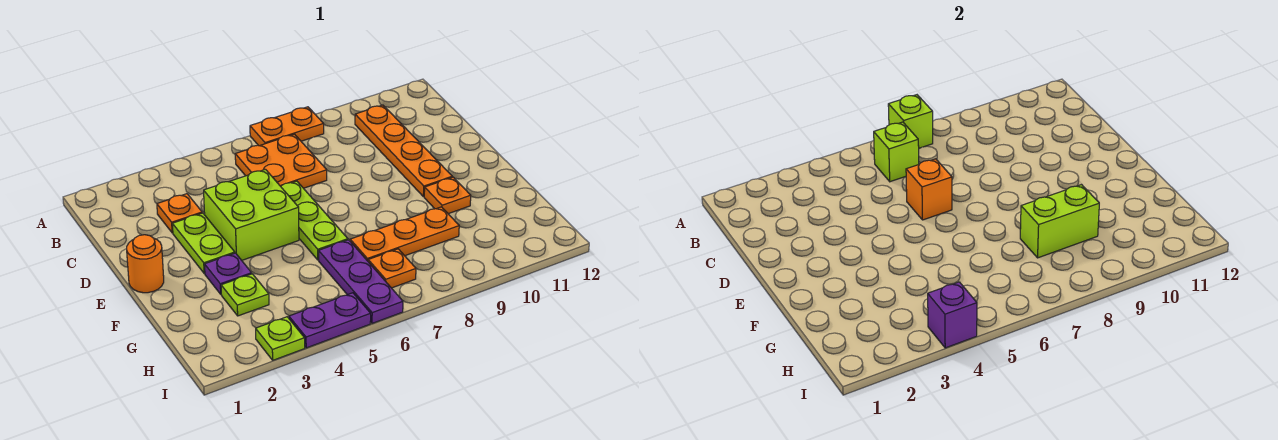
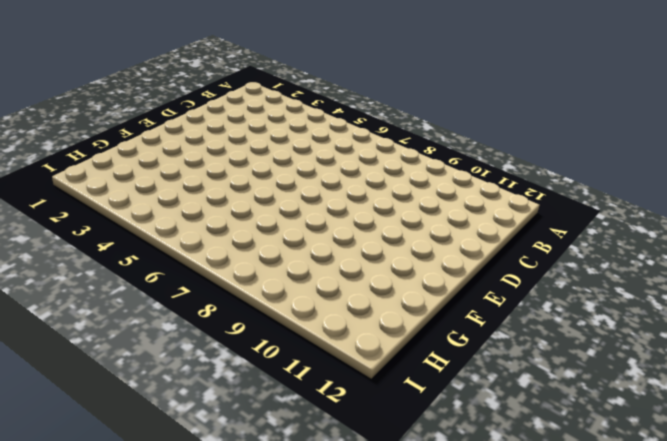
none -> orange plate A7:A8 level 1
none -> orange plate B6:C7 level 1
none -> orange plate B10:E10 level 1

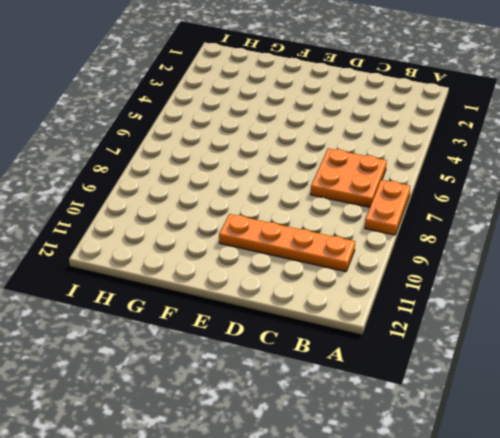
none -> orange plate C3 level 1
none -> lime plate D3:E3 level 1
none -> lime brick D4:E5 level 1

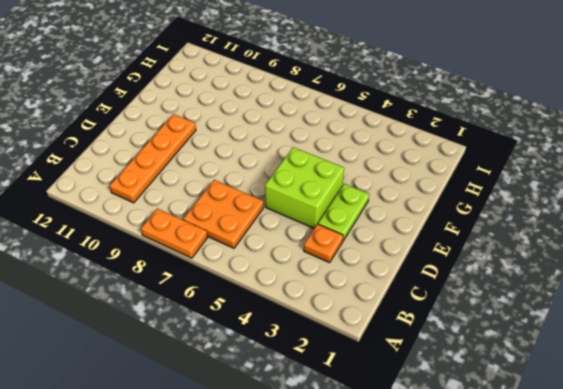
none -> lime plate D6:F6 level 1
none -> orange round brick E1 level 1
none -> purple plate F3 level 1

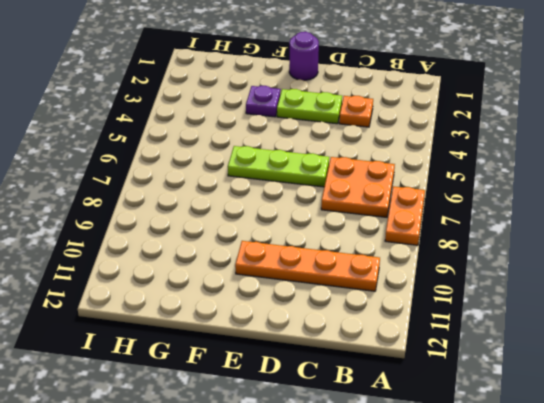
purple round brick E1 level 1 -> orange round brick E1 level 1
none -> lime brick D4:E5 level 1
none -> orange plate F10 level 1
none -> lime plate G3 level 1

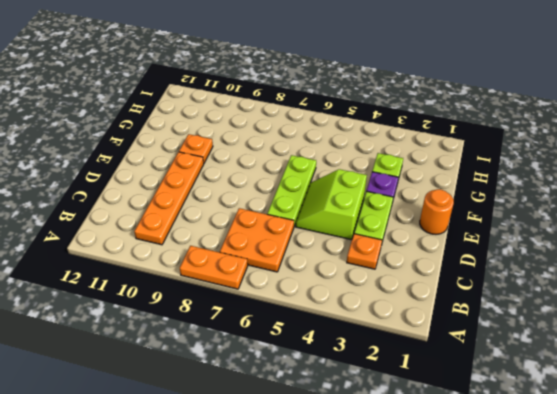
lime slope D4:E5 level 1 top 4 -> lime brick D4:E5 level 1
none -> purple plate G6:I6 level 1
none -> orange plate G7:G9 level 1
none -> orange plate H7 level 1

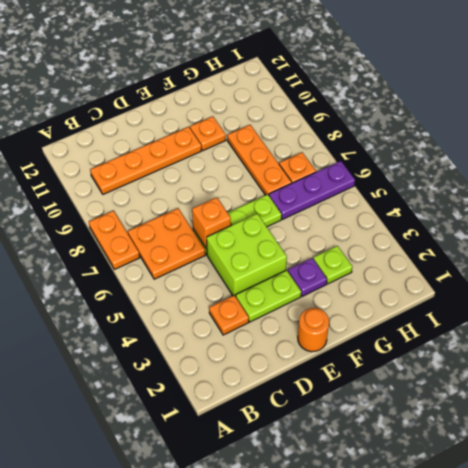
none -> lime plate I3 level 1
none -> purple plate I4:I5 level 1
none -> lime brick A7 level 2

